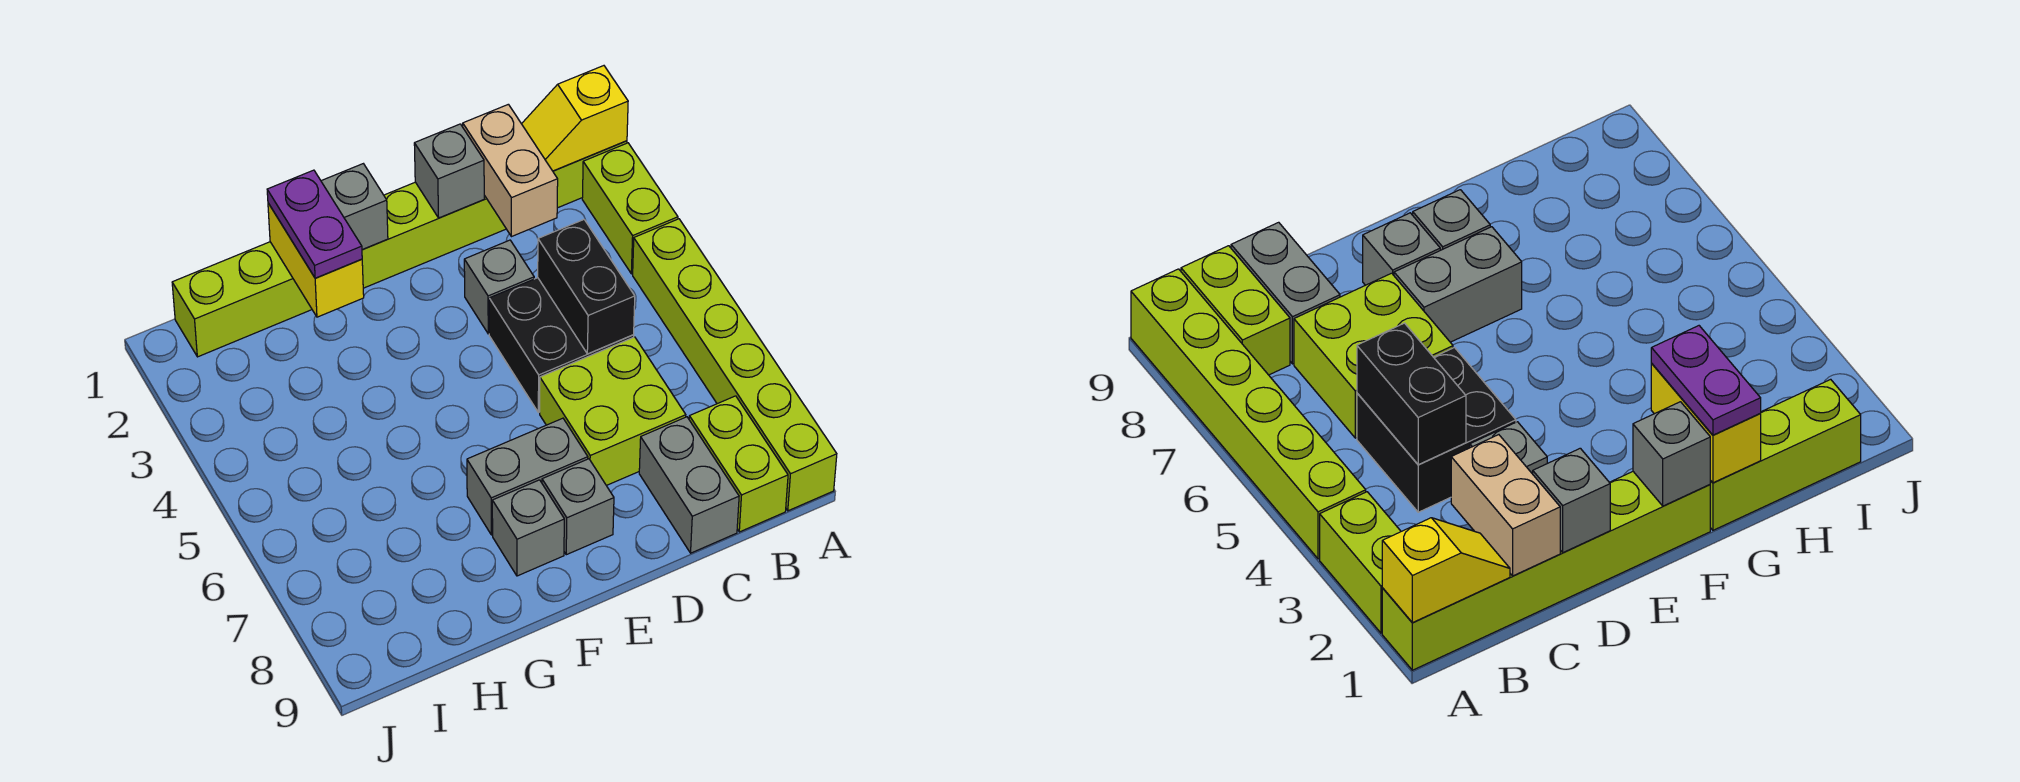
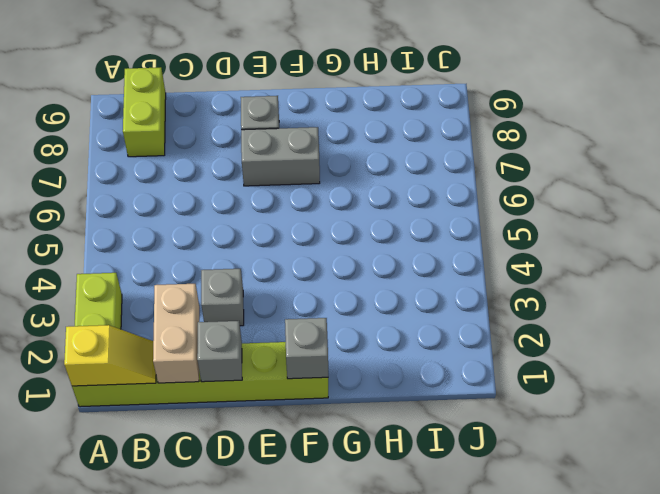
none -> lime brick A4:A9 level 1
none -> black brick C4:D5 level 1
none -> lime brick C6:D7 level 1

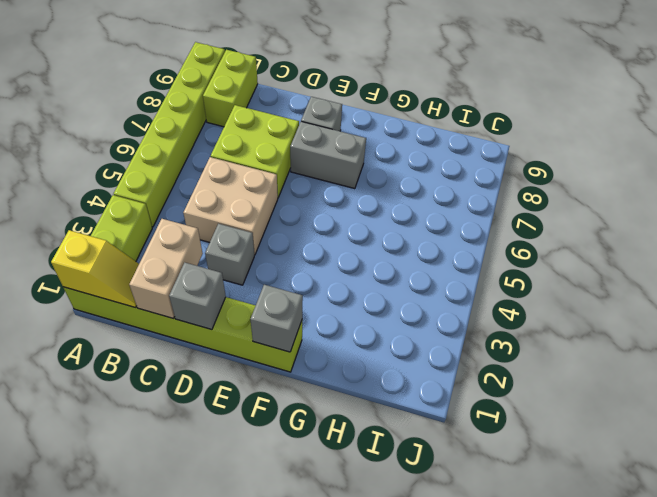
tan brick C4:D5 level 1 -> black brick C4:D5 level 1
none -> grey brick C8:C9 level 1
none -> grey brick F8 level 1
none -> lime brick G1:I1 level 1

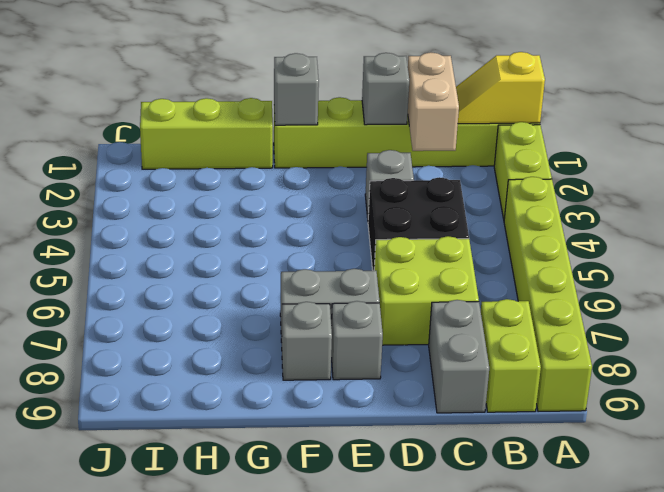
none -> black brick C4:C5 level 2
none -> yellow brick G1:G2 level 2
none -> purple plate G1:G2 level 3

